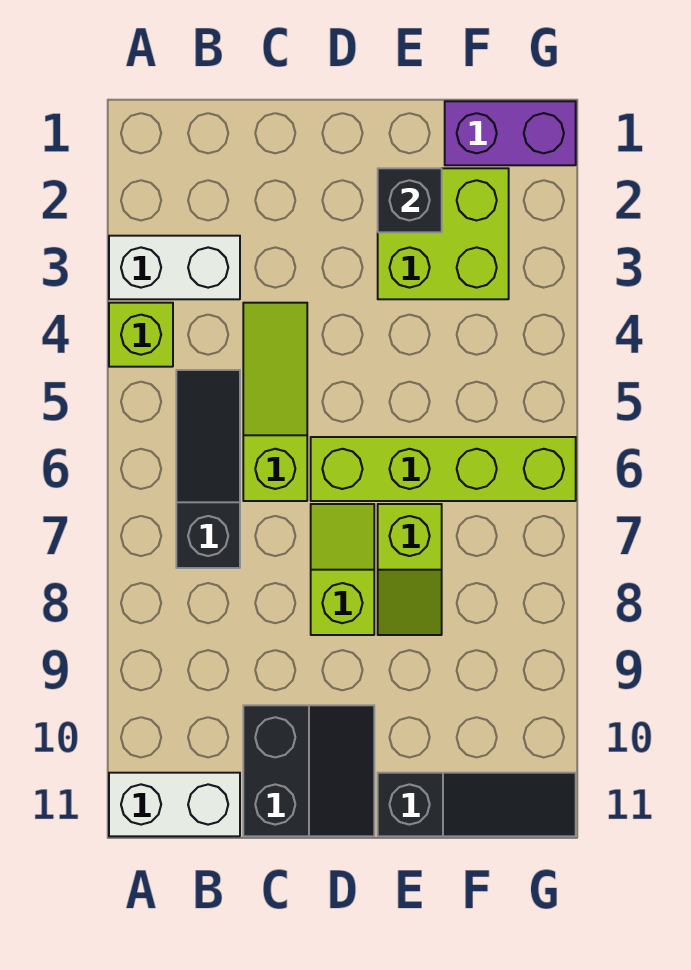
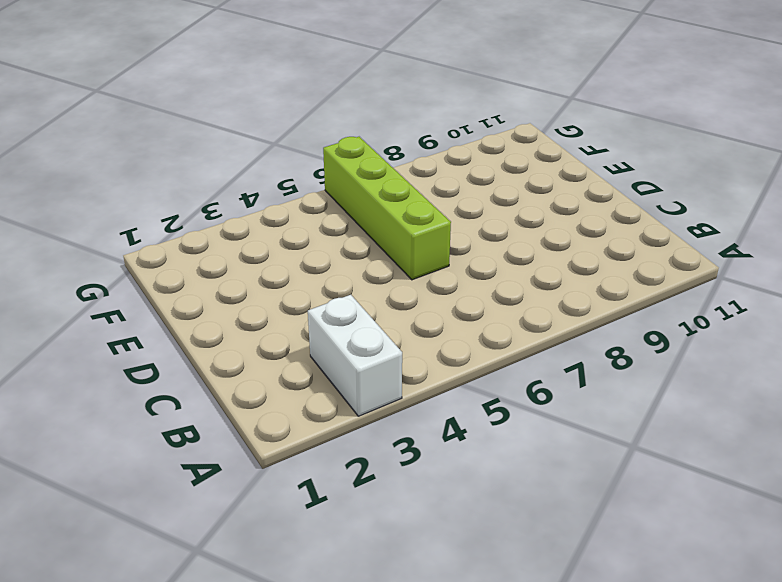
none -> lime brick A4 level 1
none -> white brick A11:B11 level 1
none -> black slope B5:B7 level 1 top 7

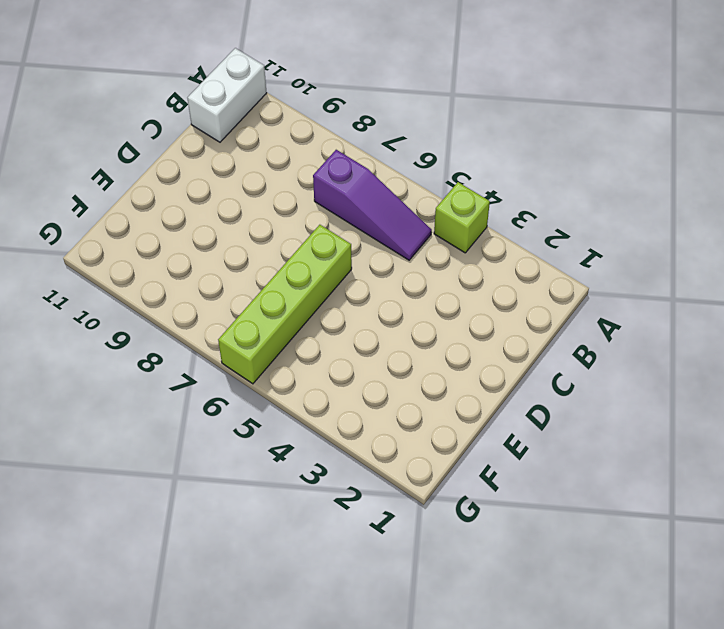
purple slope B5:B7 level 1 top 7 -> black slope B5:B7 level 1 top 7
none -> white brick A3:B3 level 1
none -> lime slope C4:C6 level 1 top 6
none -> black slope C10:D11 level 1 top C

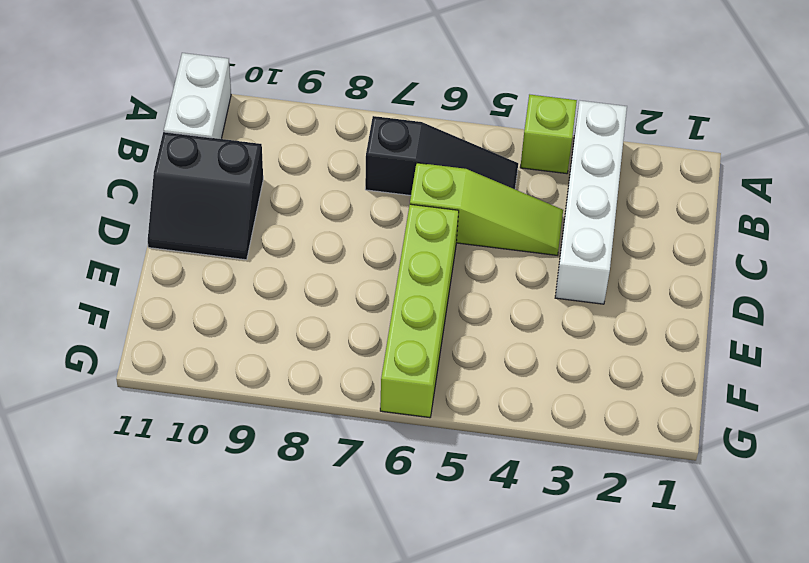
white brick A3:D3 level 1 -> white brick A3:B3 level 1
none -> lime slope D7:D8 level 1 top 8
none -> lime brick E2:F3 level 1
none -> lime slope E7:E8 level 1 top 7

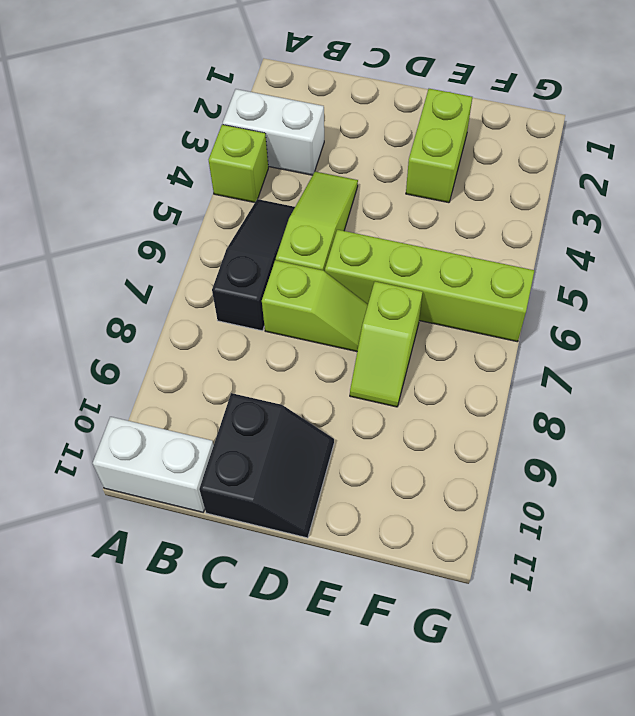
lime slope C7:D7 level 1 top C -> lime slope D7:D8 level 1 top 8
lime brick E2:E3 level 1 -> lime brick E2:F3 level 1
none -> black slope E11:G11 level 1 top E
none -> purple brick F1:G1 level 1
none -> black brick E2 level 2

